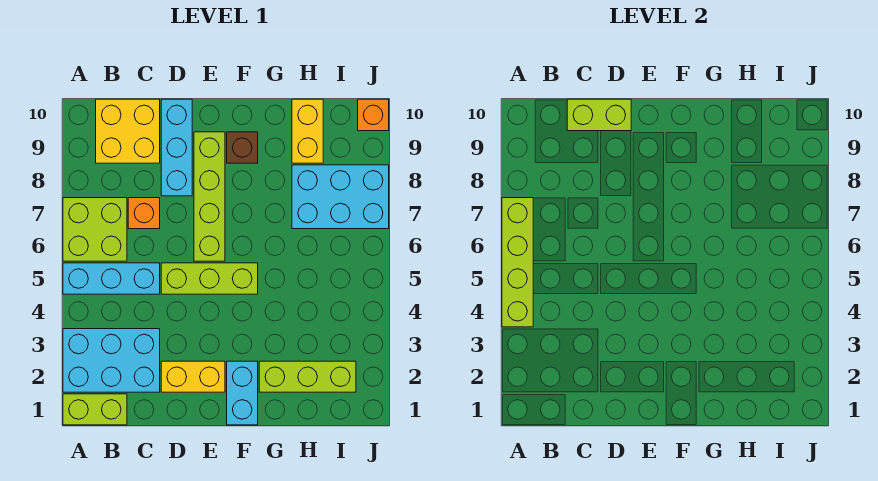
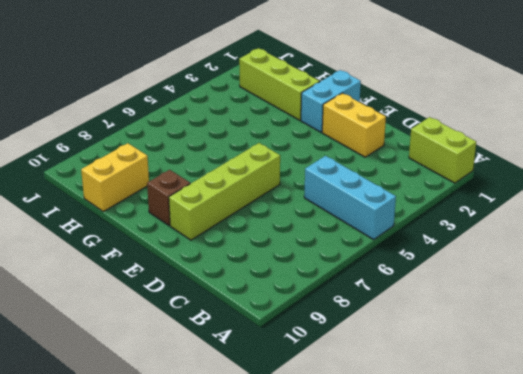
none -> cyan brick A2:C3 level 1
none -> lime brick A6:B7 level 1
none -> yellow brick B9:C10 level 1

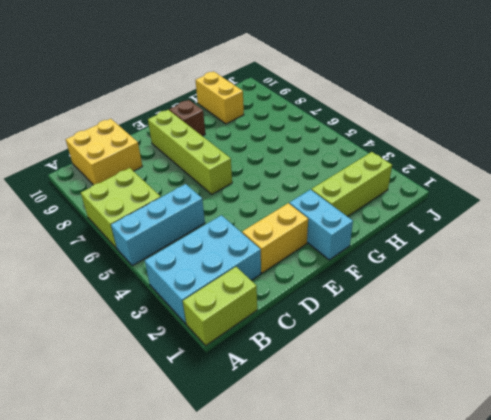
none -> orange brick C7 level 1
none -> lime brick D5:F5 level 1
none -> cyan brick D8:D10 level 1

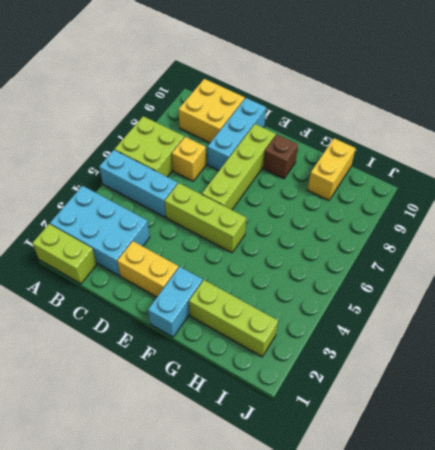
yellow brick C7 level 1 -> orange brick C7 level 1
none -> cyan brick H7:J8 level 1
none -> orange brick J10 level 1
none -> lime brick A4:A7 level 2

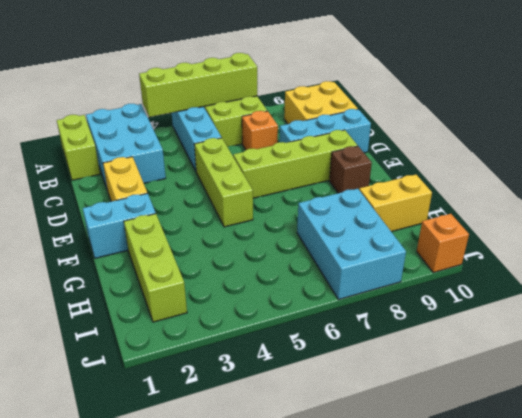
none -> lime brick C10:D10 level 2

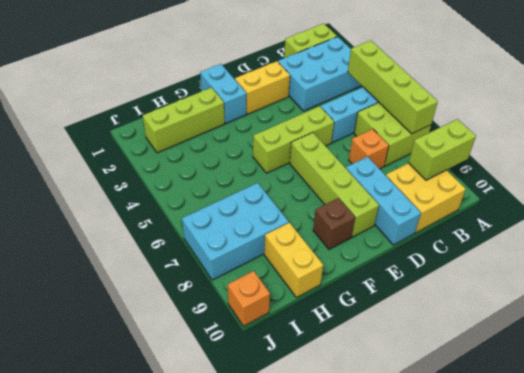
lime brick A9:B9 level 2 -> lime brick C10:D10 level 2

